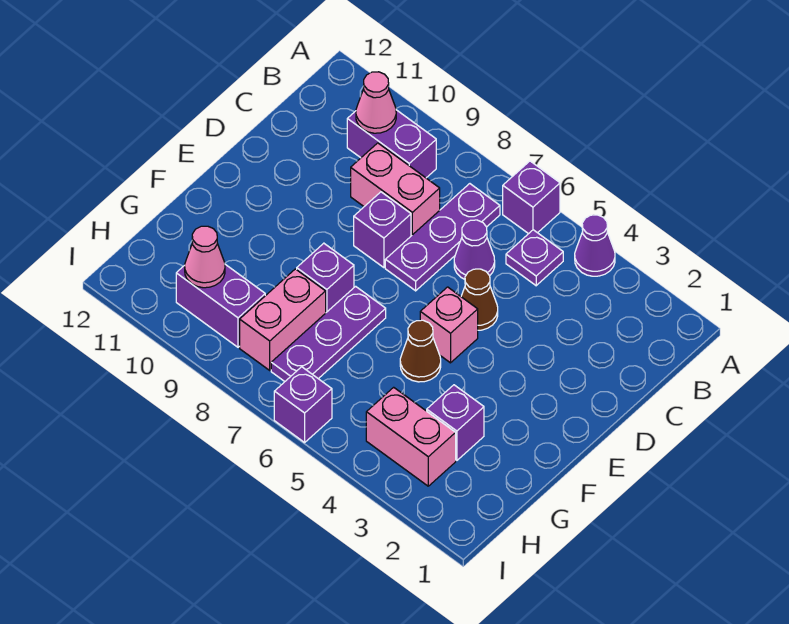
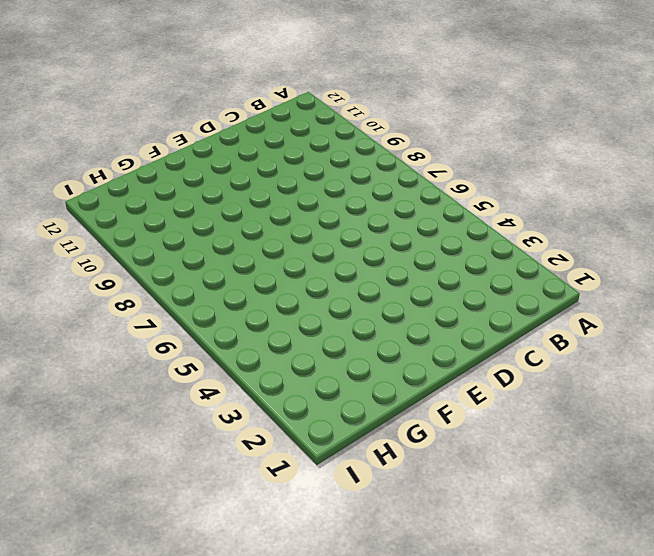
none -> purple cone A4 level 1
none -> purple brick A6 level 1
none -> purple plate B5 level 1

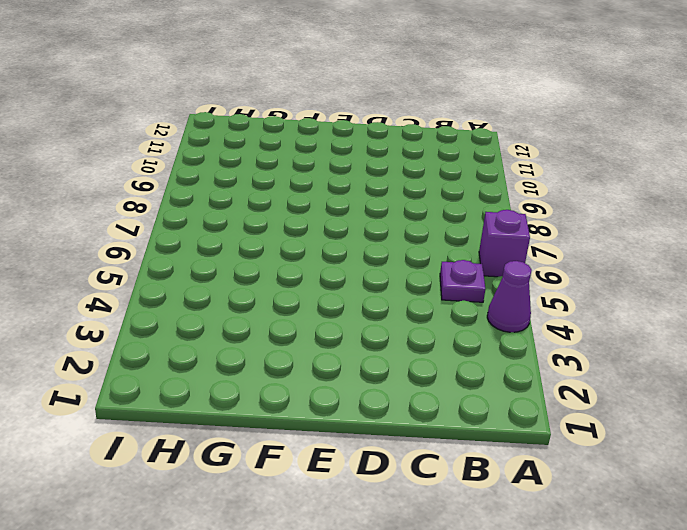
none -> purple plate B7:D7 level 1
none -> purple brick B9:B10 level 1
none -> purple cone C6 level 1

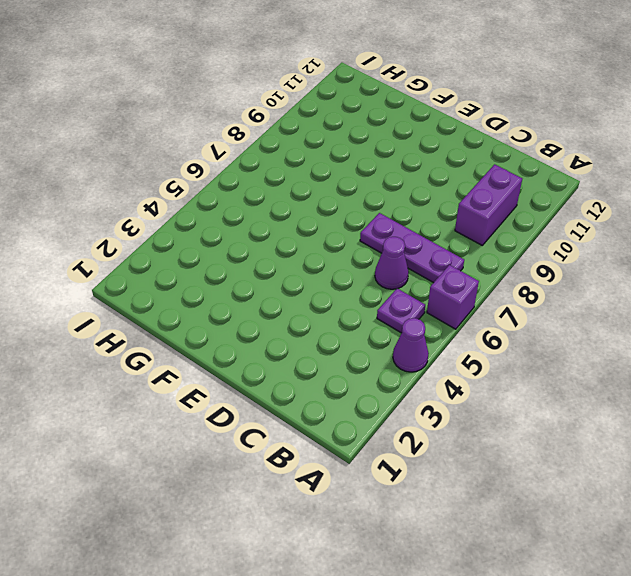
none -> pink brick C8:C9 level 1
none -> brown cone D5 level 1
none -> purple brick D8 level 1

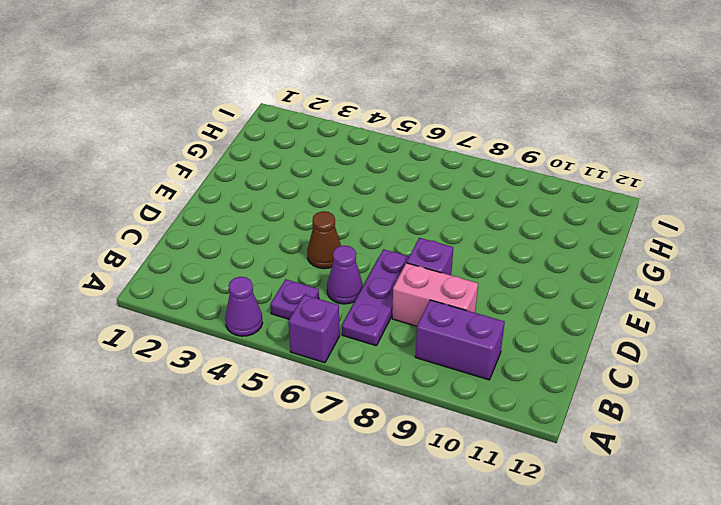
none -> pink brick E5 level 1
none -> brown cone F5 level 1
none -> purple plate F7:H7 level 1

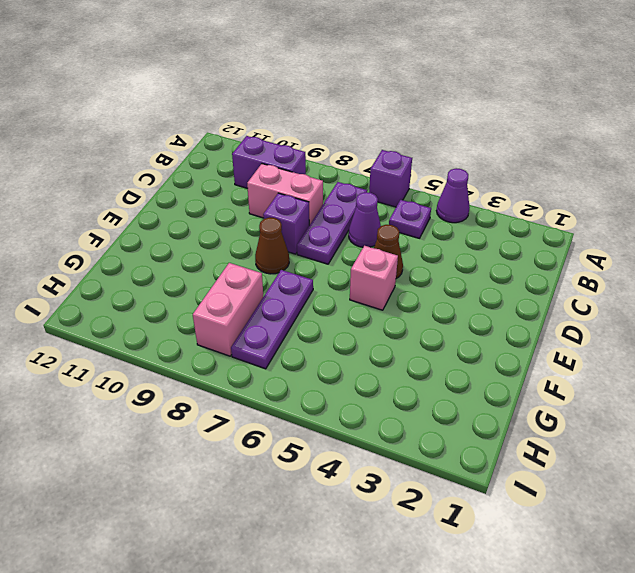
brown cone E8 level 1 -> brown cone F5 level 1
none -> purple brick F8 level 1
none -> purple brick G3 level 1
none -> pink brick H3:H4 level 1

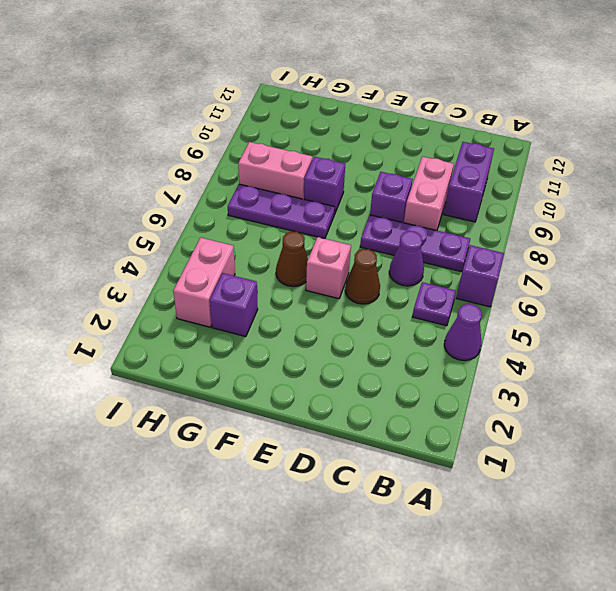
none -> purple brick H9:H10 level 1
none -> purple brick I6 level 1
none -> pink cone B10 level 2

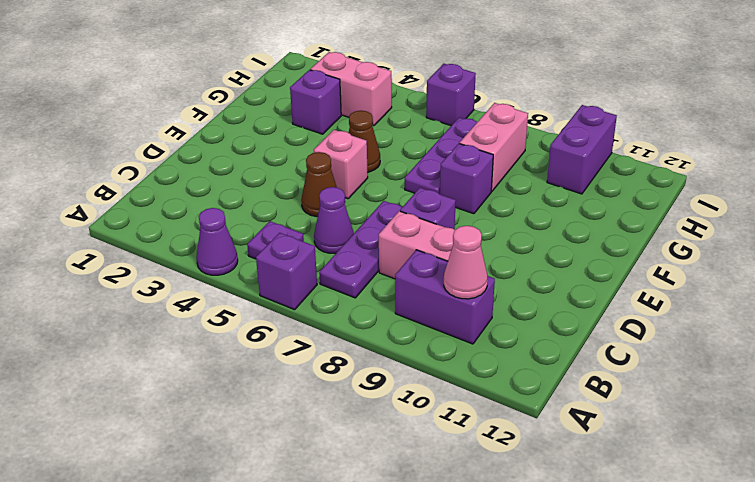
purple brick H10:I10 level 1 -> purple brick H9:H10 level 1
none -> pink cone H10 level 2

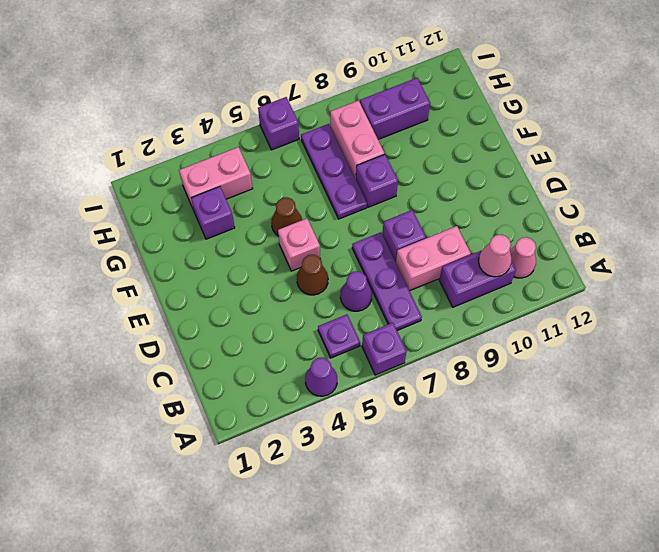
pink cone B11 level 1 -> pink cone H10 level 2

